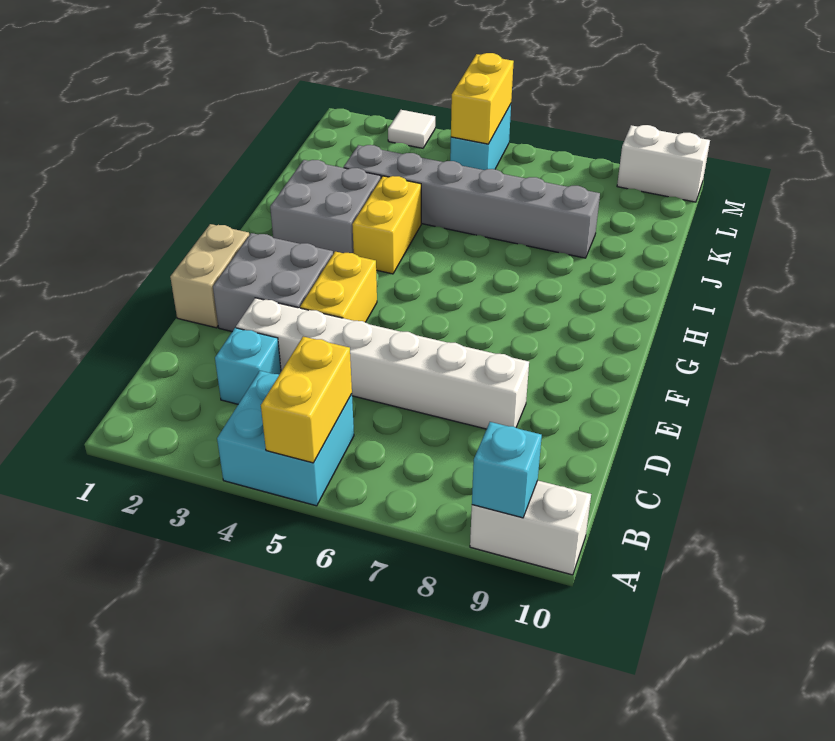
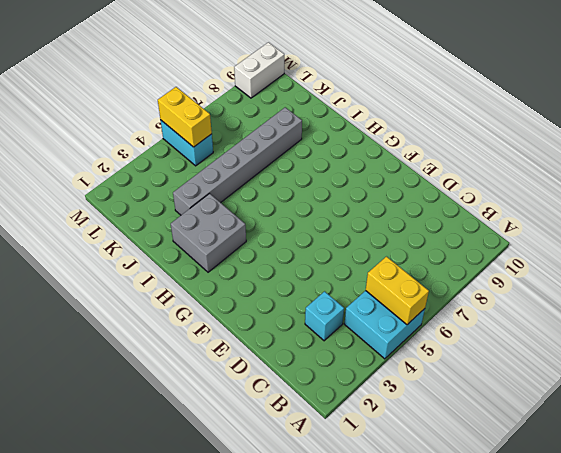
none -> white brick A9:A10 level 1
none -> white brick D3:D8 level 1
none -> tan brick E1:F1 level 1

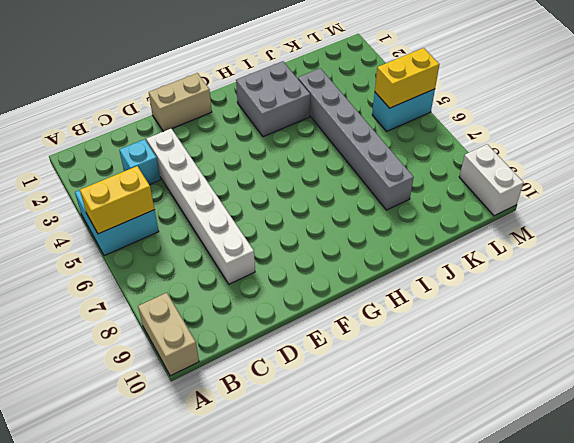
tan brick A9:A10 level 1 -> white brick A9:A10 level 1
none -> grey brick E2:F3 level 1
none -> yellow brick E4:F4 level 1
none -> yellow brick H4:I4 level 1

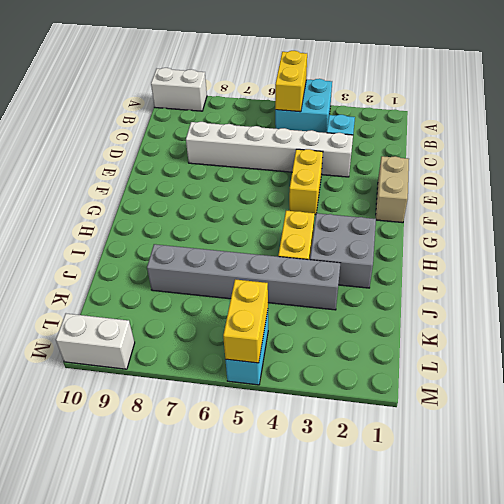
none -> grey brick E2:F3 level 1
none -> white tile M3 level 1
none -> cyan brick A9 level 2

